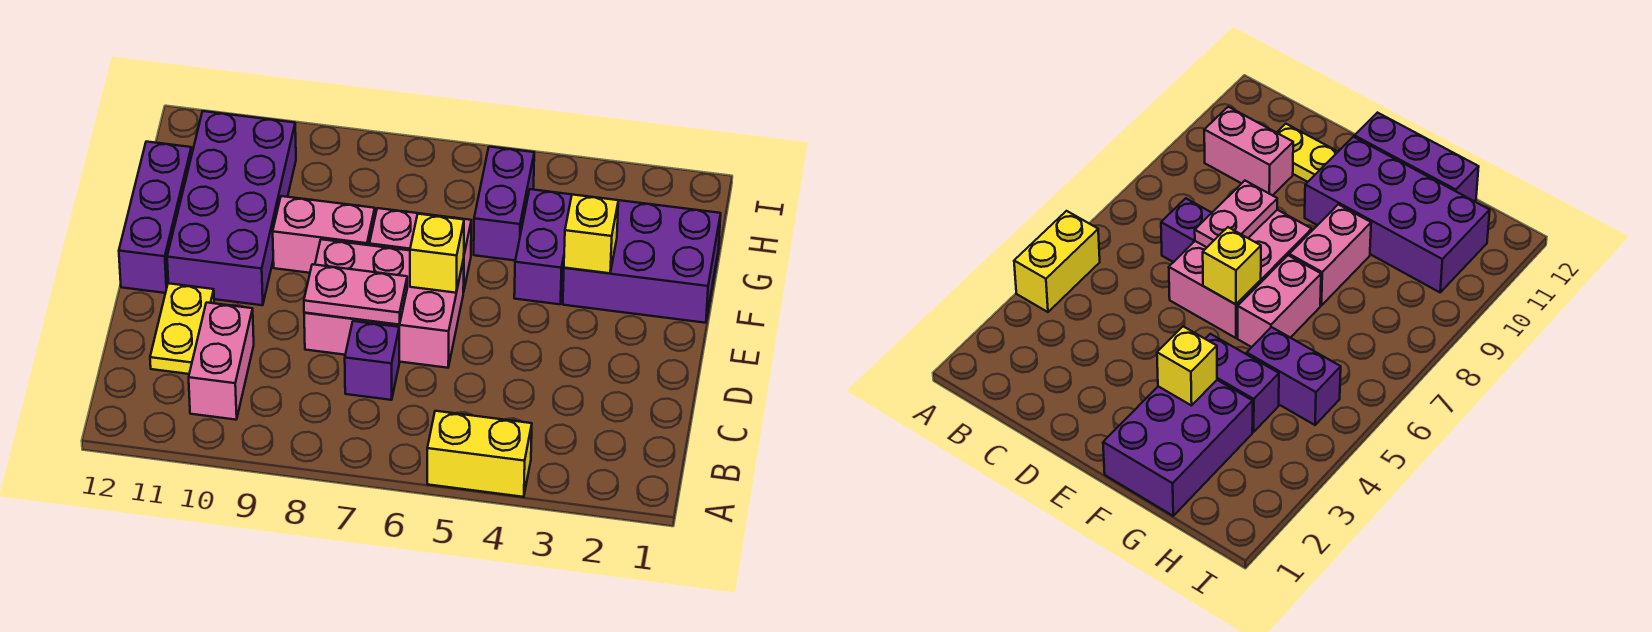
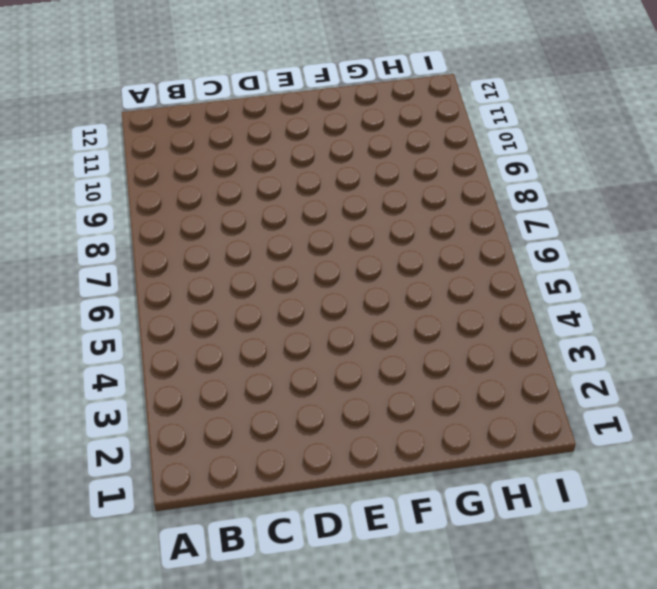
none -> yellow brick A4:A5 level 1
none -> pink brick B10:C10 level 1
none -> purple brick C7 level 1

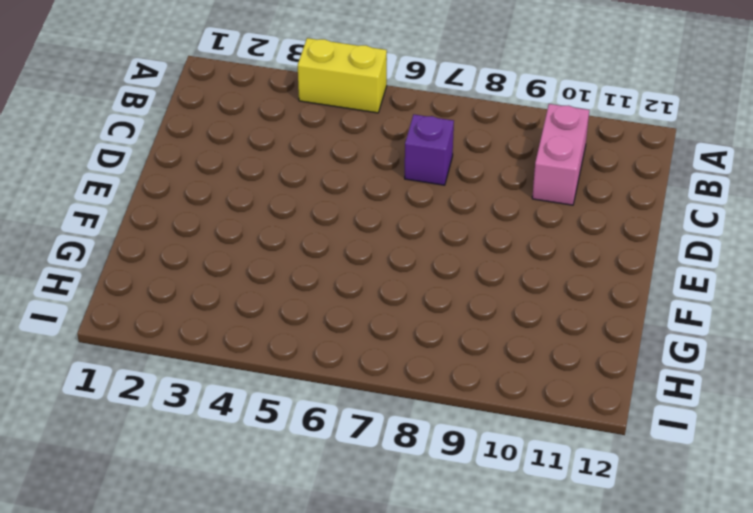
none -> yellow plate C11:D11 level 1
none -> pink brick D6:E8 level 1
none -> purple brick E10:H11 level 1

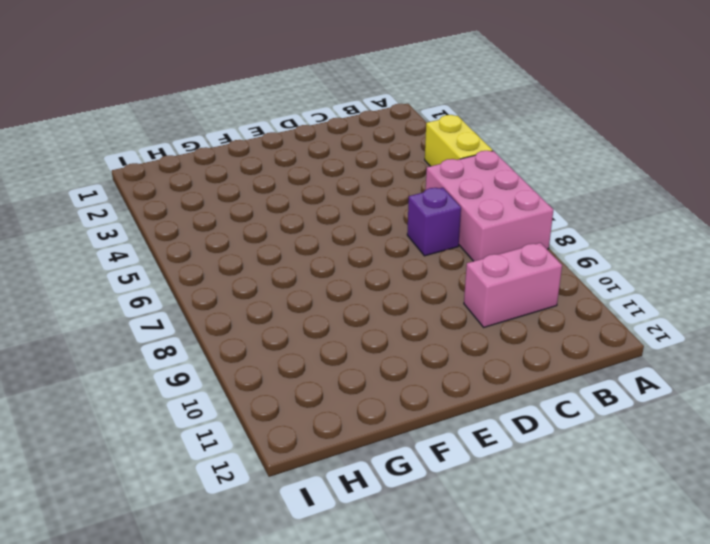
pink brick A6:B8 level 1 -> pink brick D6:E8 level 1
none -> yellow plate C11:D11 level 1
none -> purple brick E10:H11 level 1
none -> purple brick E12:G12 level 1

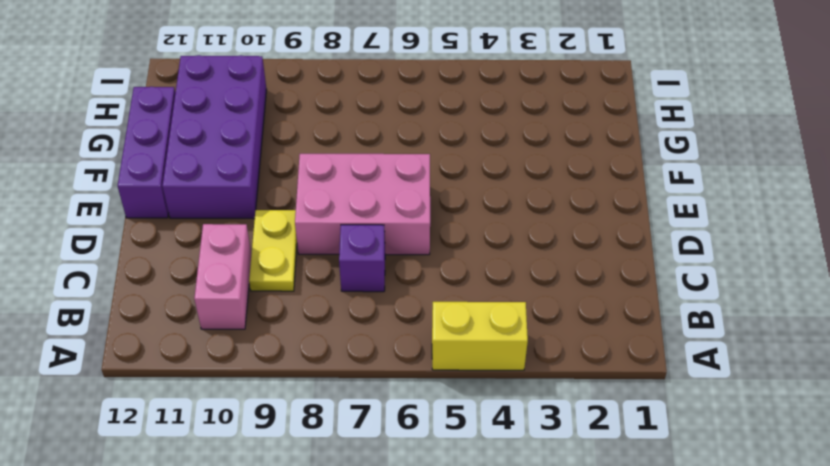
yellow plate C9:D9 level 1 -> yellow plate C11:D11 level 1
none -> purple brick F1:G3 level 1
none -> purple brick F4:G4 level 1
none -> pink brick F6:F7 level 1

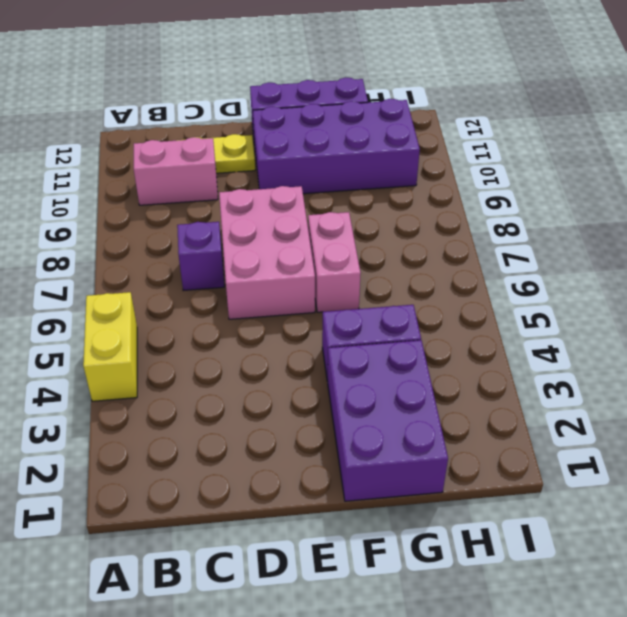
none -> pink brick F8:F9 level 1
none -> purple brick G5:H5 level 1
none -> pink plate D7:D8 level 2

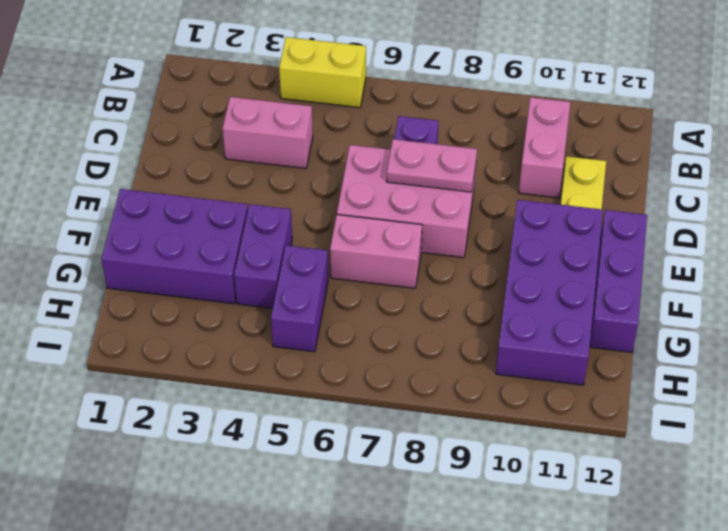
pink brick C3:C4 level 1 -> pink brick F8:F9 level 1
none -> yellow brick E6 level 2
none -> yellow brick F3 level 2

